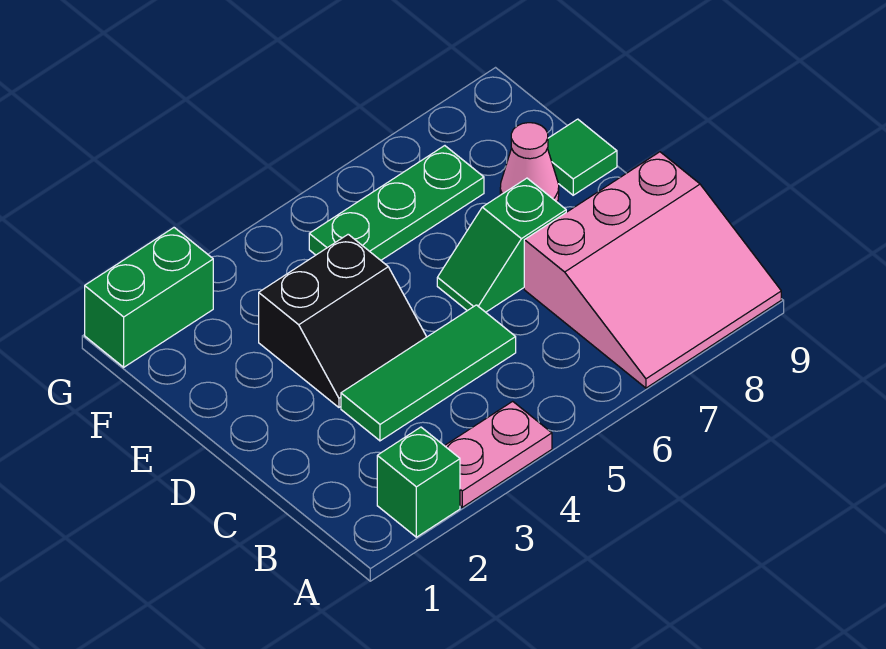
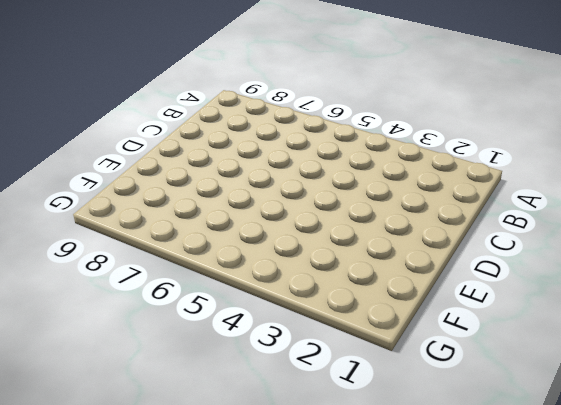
none -> green brick A2 level 1
none -> pink plate A3:A4 level 1

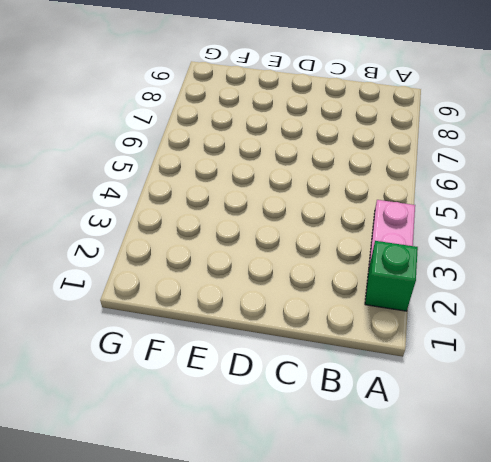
none -> pink slope A7:C9 level 1 top C
none -> green tile C3:C5 level 1

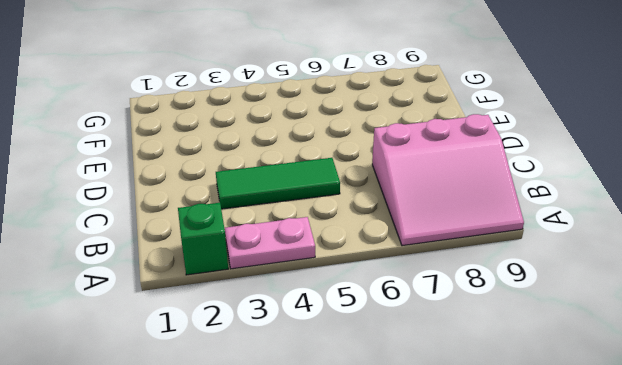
none -> black slope D3:E4 level 1 top E
none -> green slope D6:D7 level 1 top 7

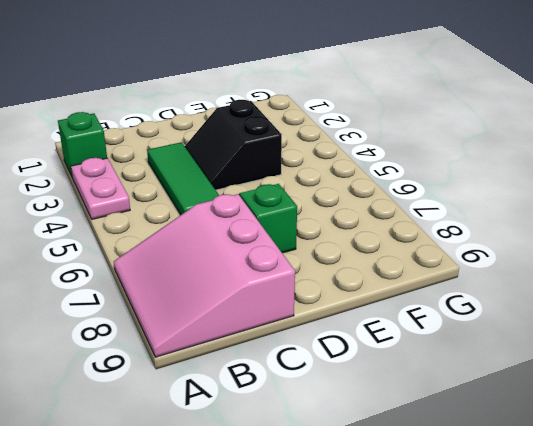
none -> pink cone E8 level 1
none -> green tile E9 level 1

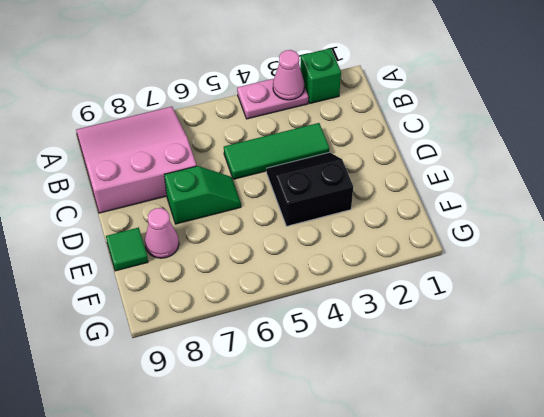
pink cone A3 level 2 -> none
none -> green plate F5:F7 level 1
none -> green brick G1:G2 level 1

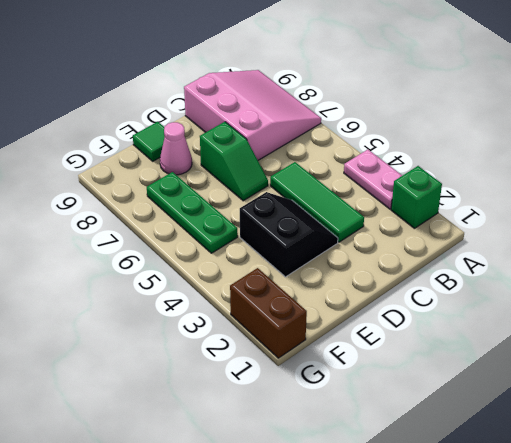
brown brick G1:G2 level 1 -> green brick G1:G2 level 1

